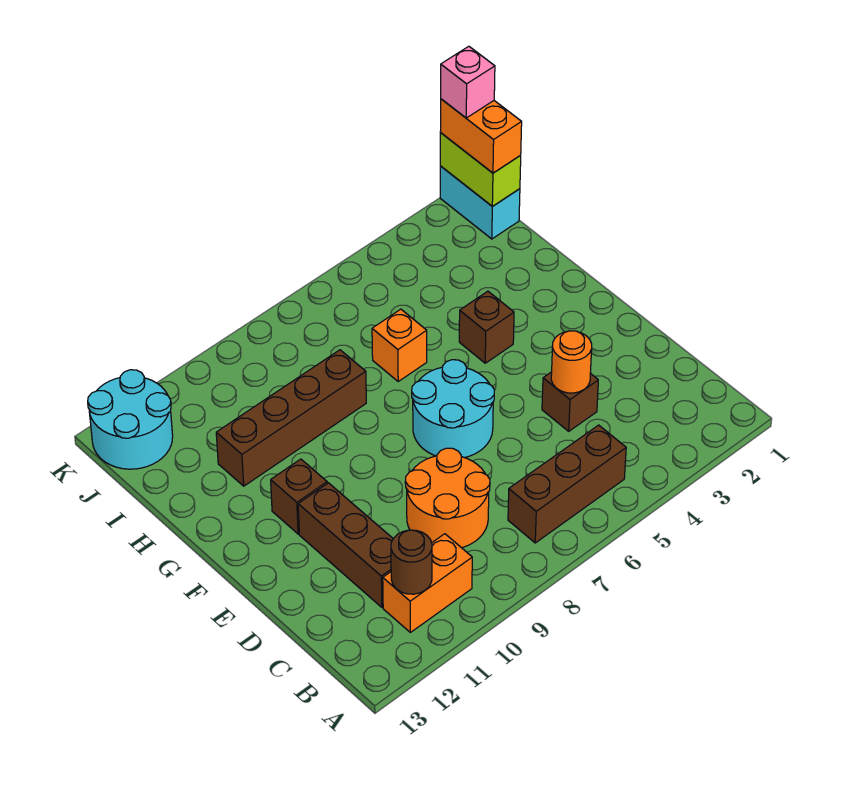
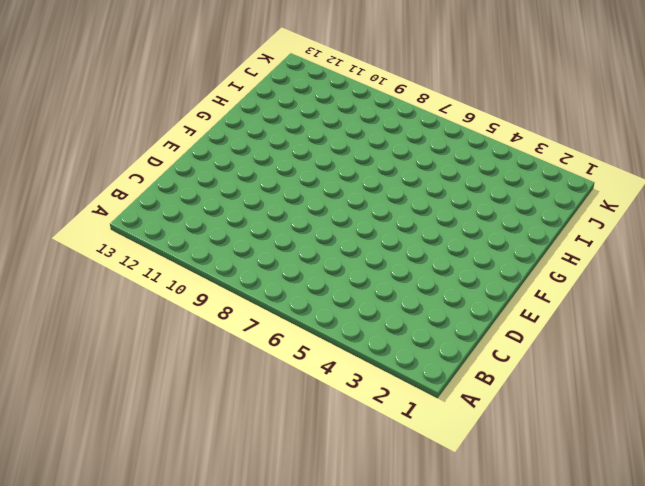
none -> brown brick B5:B7 level 1
none -> orange brick B10:B11 level 1
none -> orange round brick C8:D9 level 1

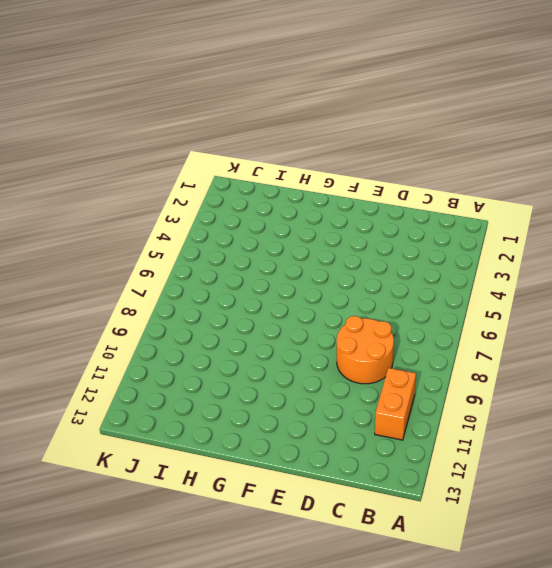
none -> brown brick B5:B7 level 1
none -> brown brick C11:E11 level 1
none -> brown brick D4 level 1

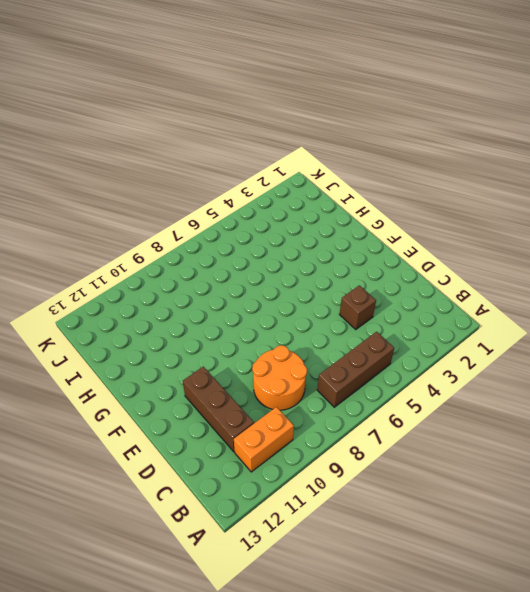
none -> cyan round brick E6:F7 level 1
none -> brown brick F11 level 1
none -> brown brick G4 level 1

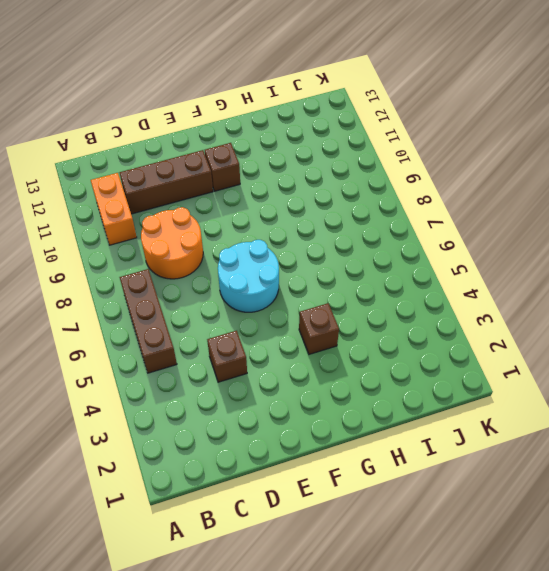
none -> orange brick H6 level 1
none -> brown brick H8:H11 level 1
none -> cyan brick J1:K1 level 1

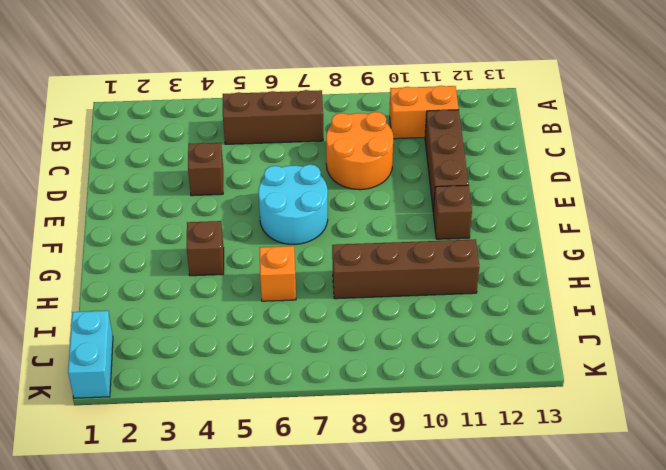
none -> cyan round brick J12:K13 level 1
none -> brown round brick B11 level 2
none -> orange round brick D4 level 2

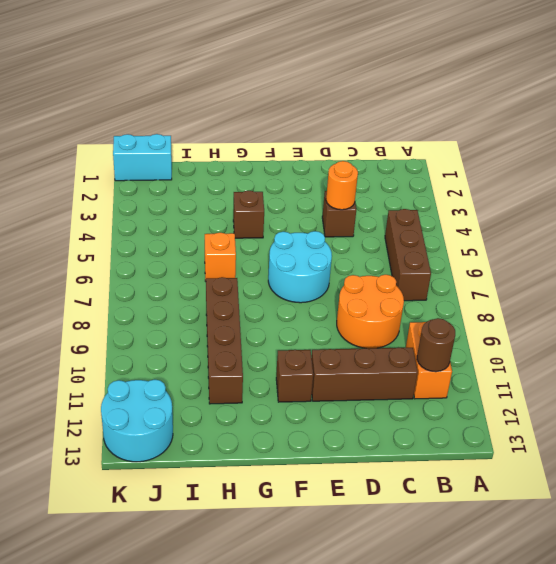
none -> lime brick J1:K1 level 2
none -> orange brick J1:K1 level 3
none -> pink brick K1 level 4

